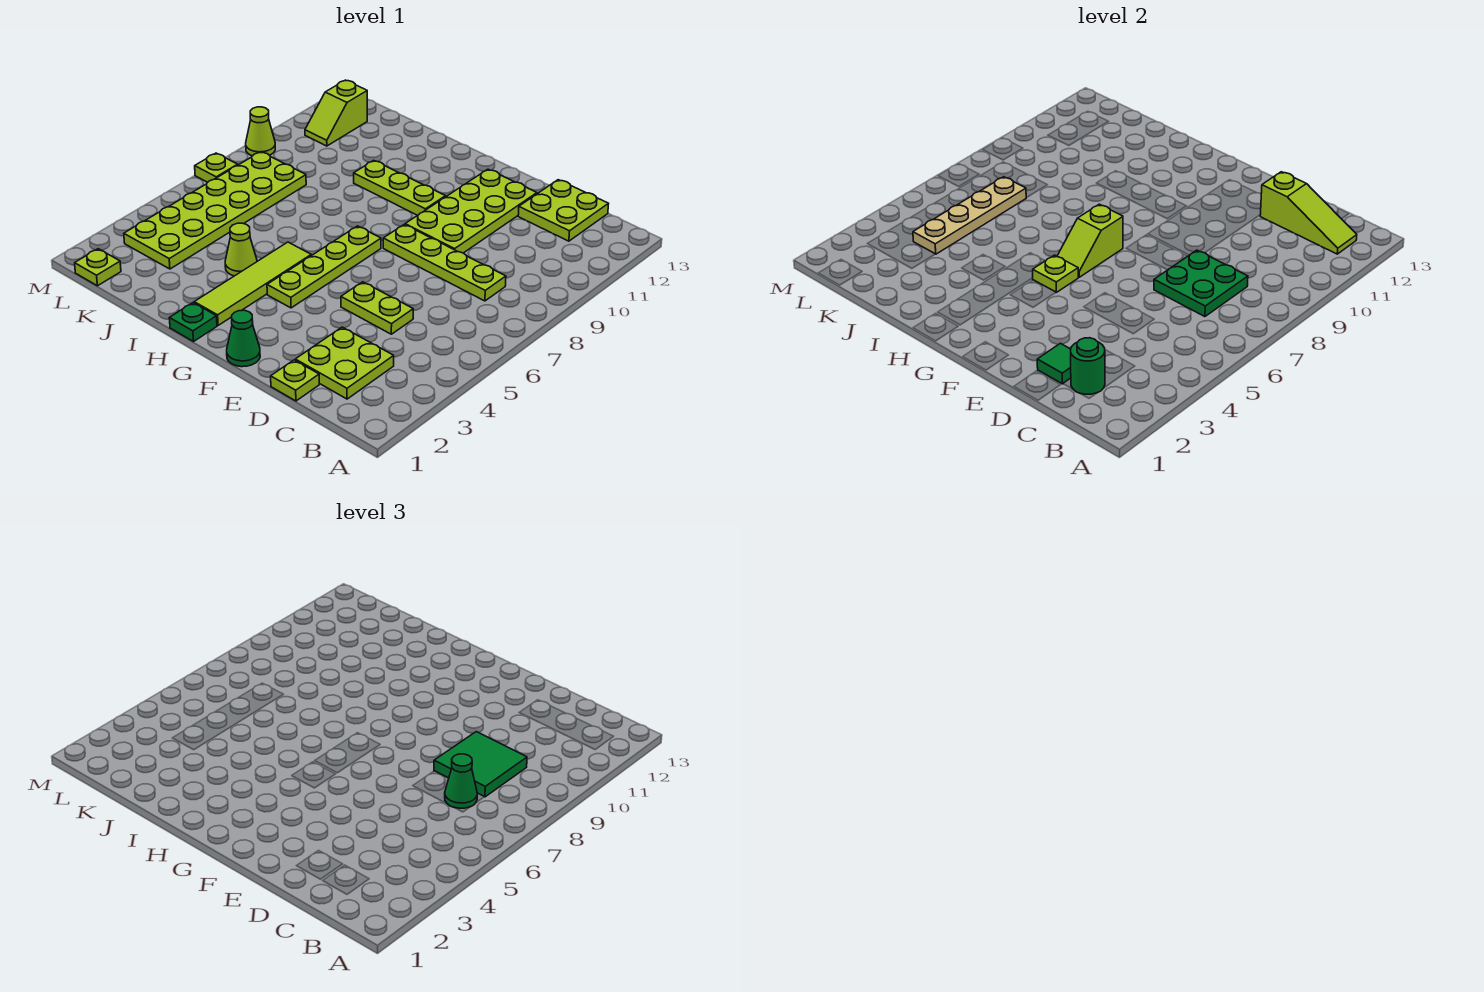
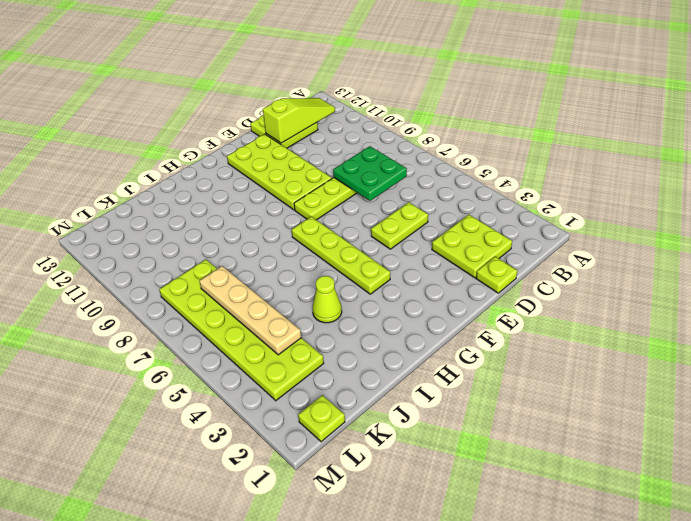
none -> green cone F1 level 1
none -> lime plate G10:I10 level 1
none -> green plate H1 level 1

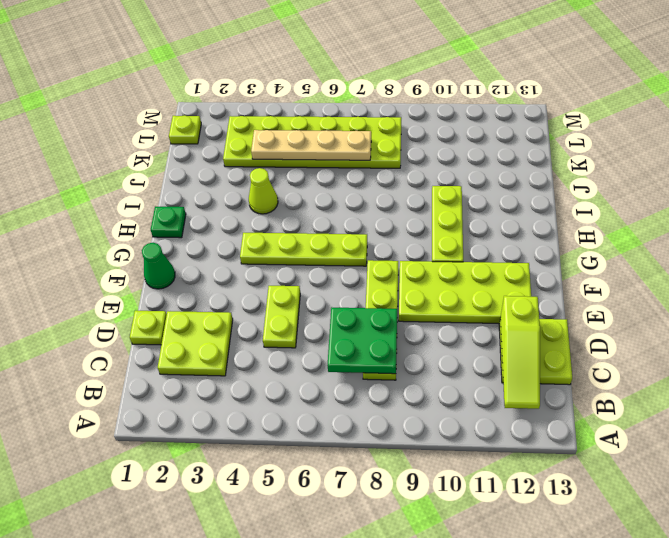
none -> lime tile H2:H5 level 1
none -> lime slope L11:L12 level 1 top 12
none -> lime plate M7 level 1

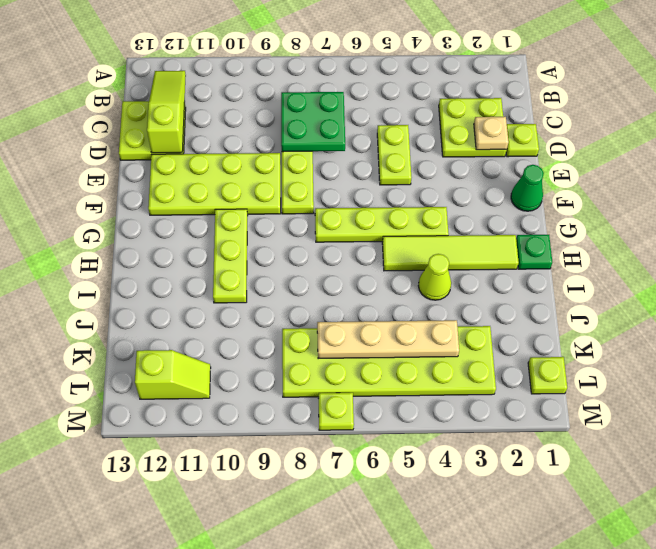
tan plate D2 level 2 -> green tile D2 level 2
none -> lime cone M9 level 1
none -> green round brick C2 level 2
none -> lime plate G5 level 2

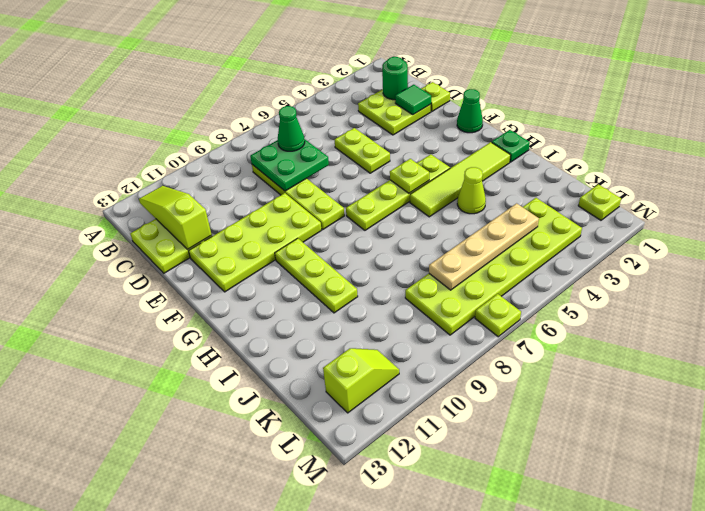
none -> lime cone M9 level 1
none -> lime slope G6:G7 level 2 top 7
none -> green tile C8:D9 level 3

